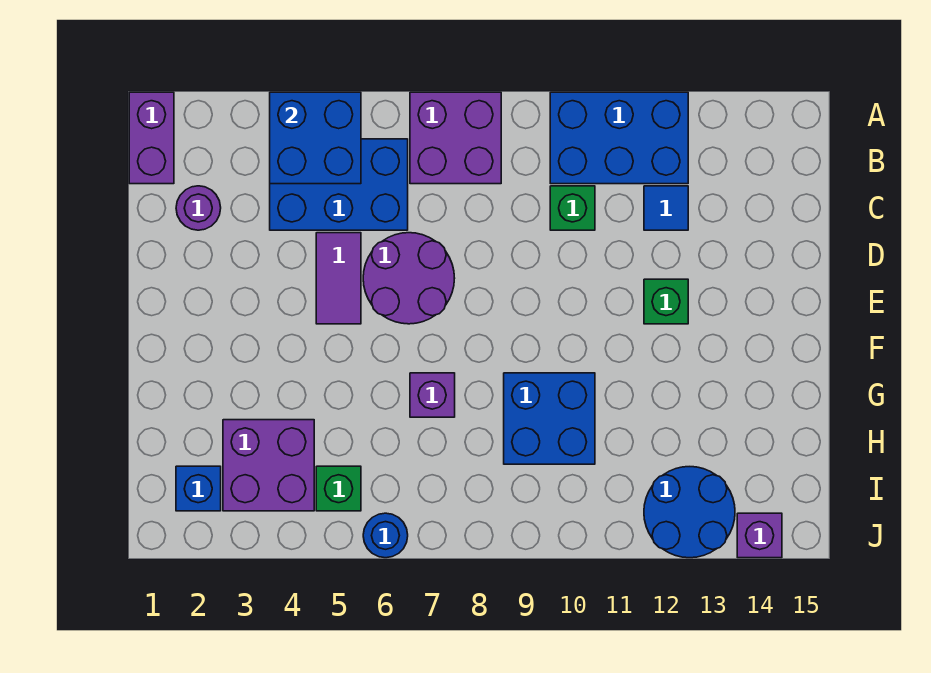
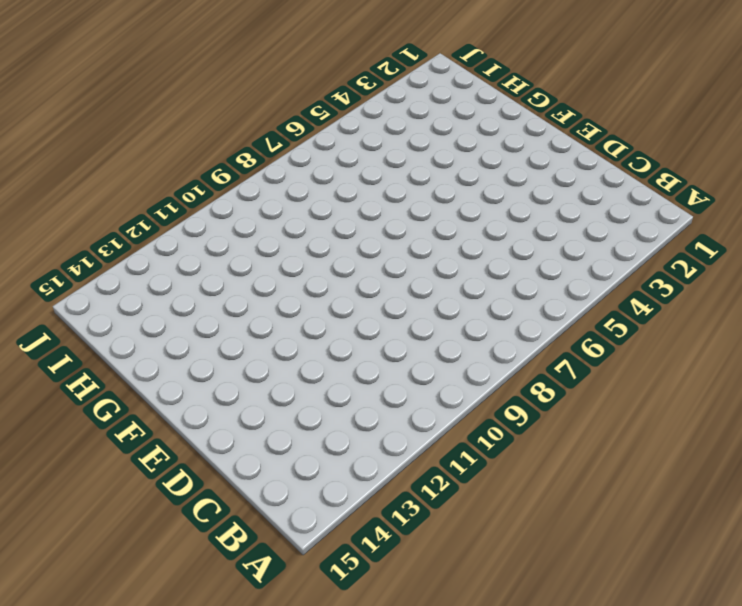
none -> purple brick A1:B1 level 1
none -> purple brick A7:B8 level 1
none -> blue brick A10:B12 level 1

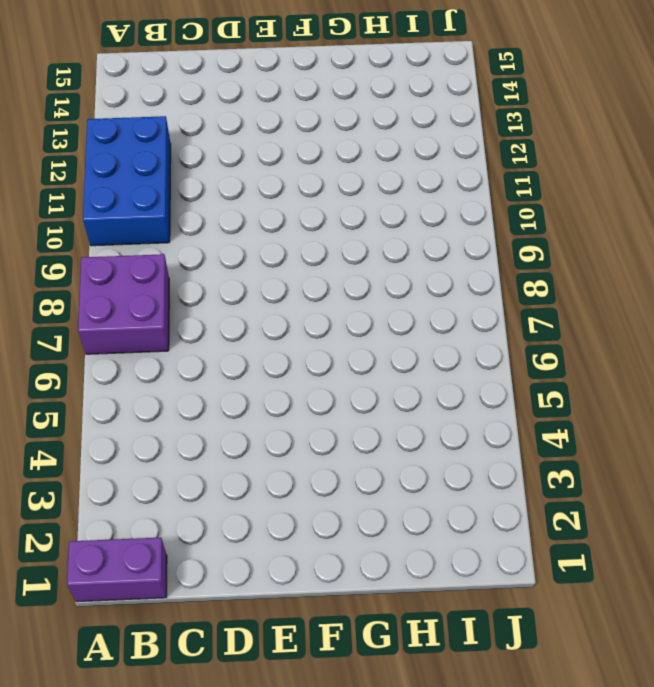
none -> blue brick B4:C6 level 1
none -> purple round brick C2 level 1
none -> green brick C10 level 1

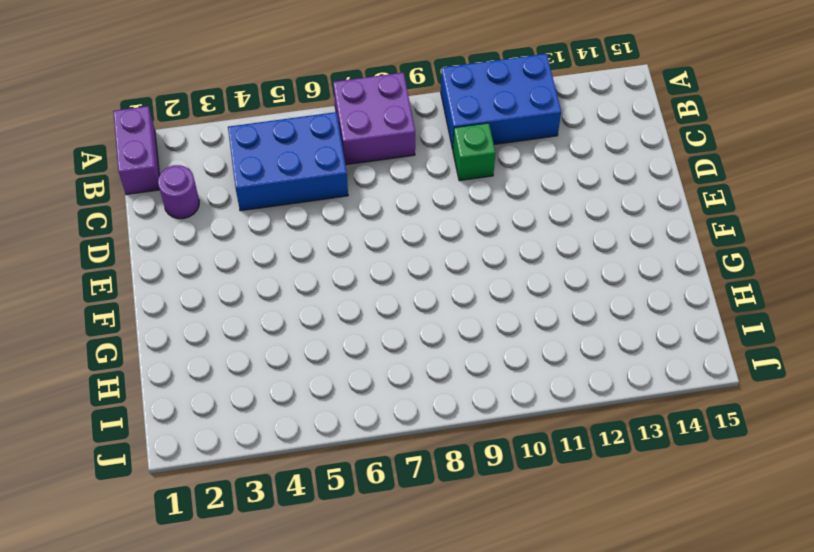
none -> blue tile C12 level 1
none -> purple tile D5:E5 level 1
none -> purple round brick D6:E7 level 1

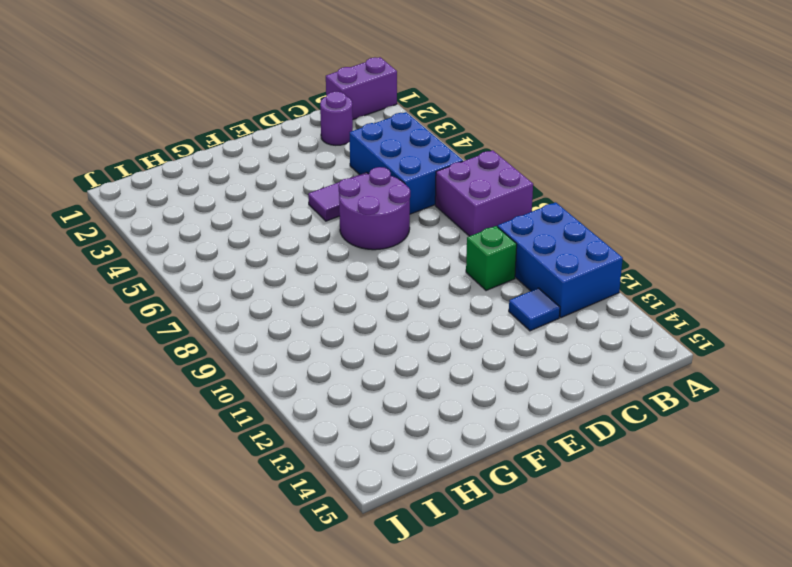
none -> green brick E12 level 1
none -> purple brick G7 level 1
none -> blue brick G9:H10 level 1

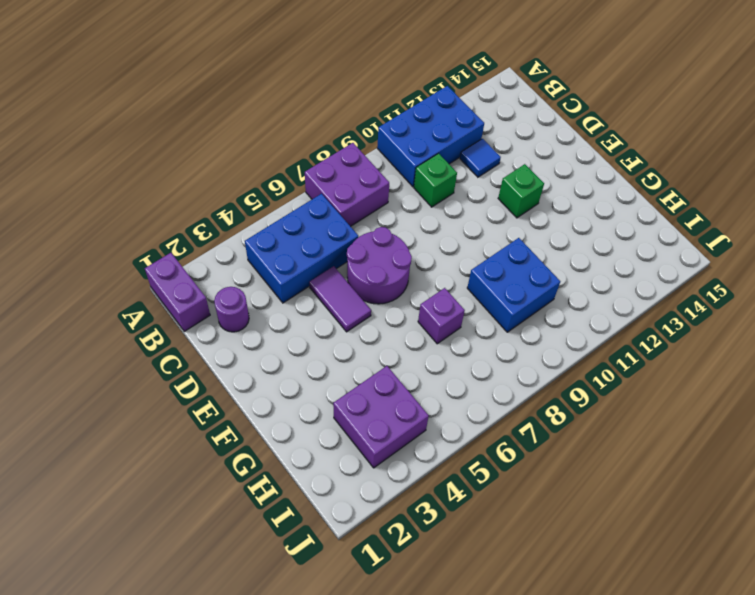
none -> blue brick I2 level 1
none -> green brick I5 level 1
none -> blue round brick I12:J13 level 1

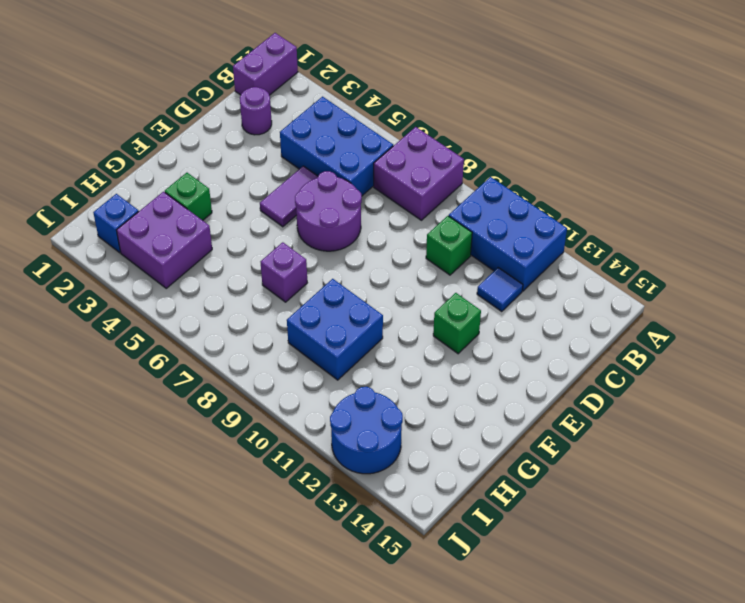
green brick G3 level 1 -> green brick I5 level 1
none -> blue round brick J6 level 1
none -> purple brick J14 level 1
none -> blue brick A4:B5 level 2

